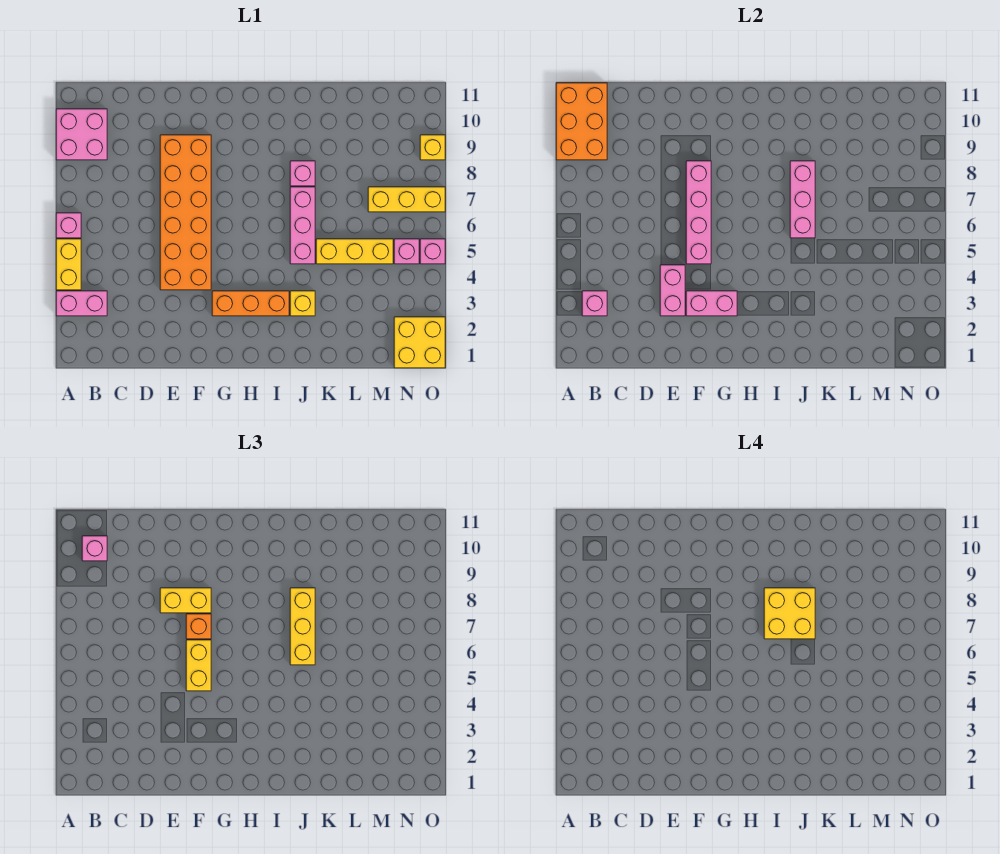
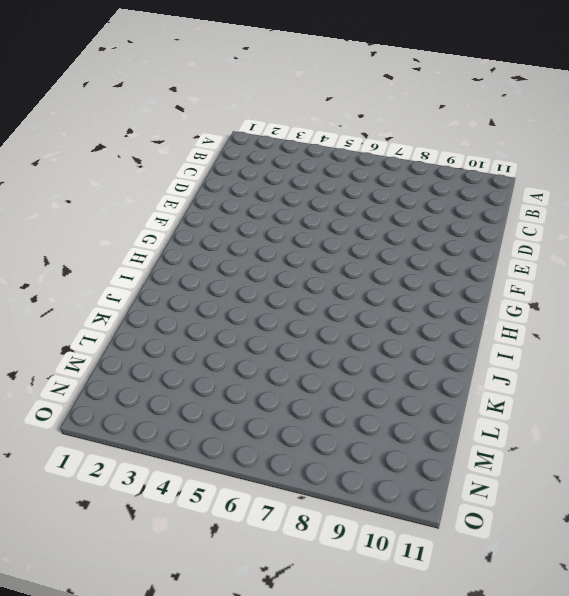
none -> pink brick A3:B3 level 1
none -> yellow brick A4:A5 level 1
none -> pink brick A6 level 1

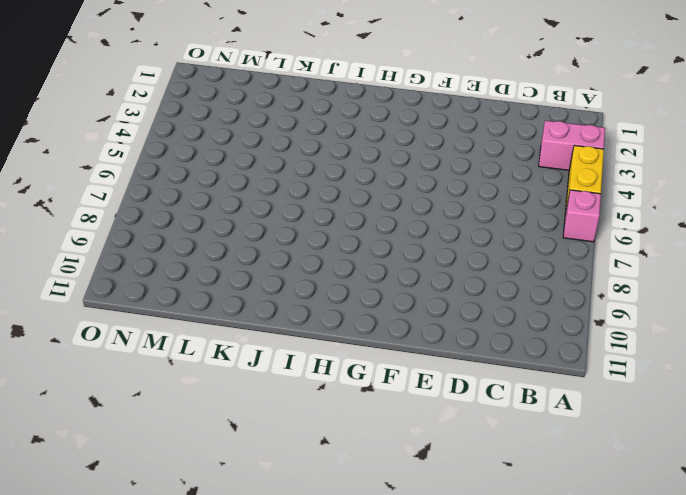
none -> pink brick A9:B10 level 1
none -> orange brick E4:F9 level 1
none -> orange brick G3:I3 level 1

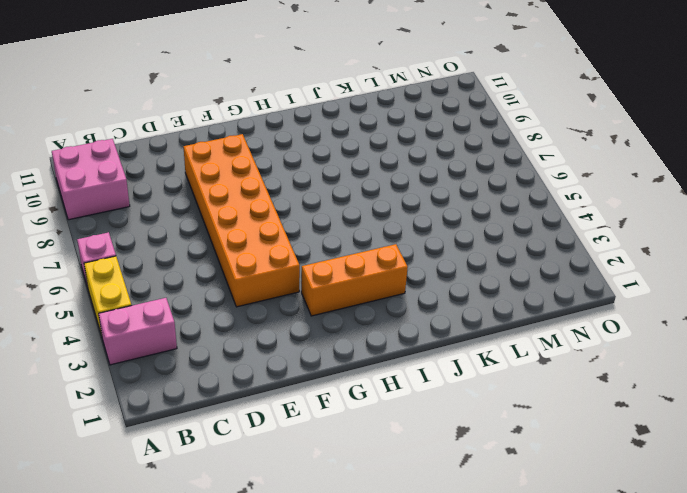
none -> yellow brick J3 level 1
none -> pink brick J5:J7 level 1
none -> pink brick J8 level 1

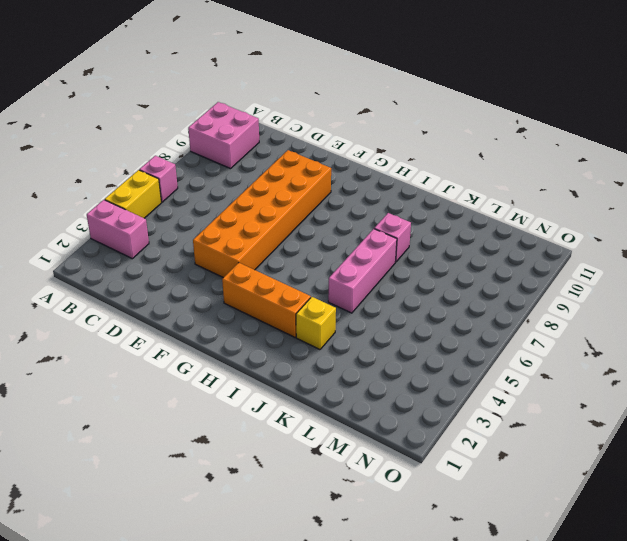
none -> yellow brick K5:M5 level 1
none -> yellow brick M7:O7 level 1
none -> yellow brick N1:O2 level 1

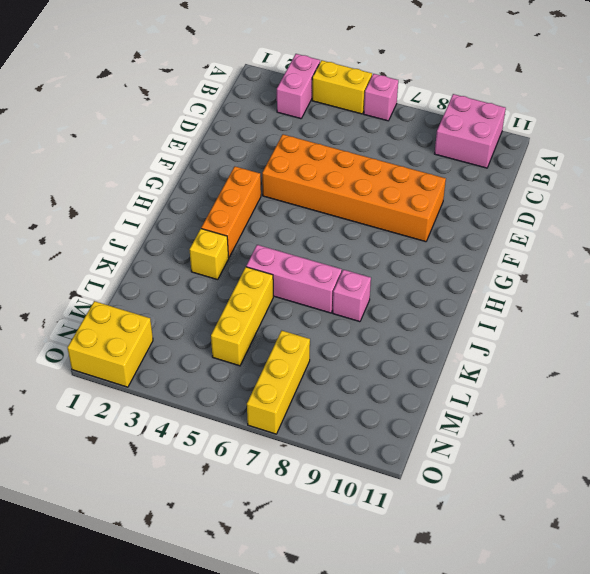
none -> pink brick N5 level 1
none -> pink brick O5 level 1
none -> yellow brick O9 level 1

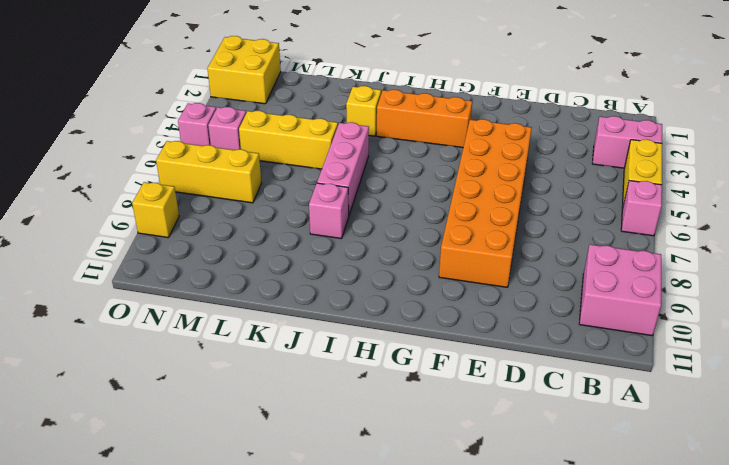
none -> orange brick A9:B11 level 2
none -> pink brick B3 level 2
none -> pink brick E3:E4 level 2

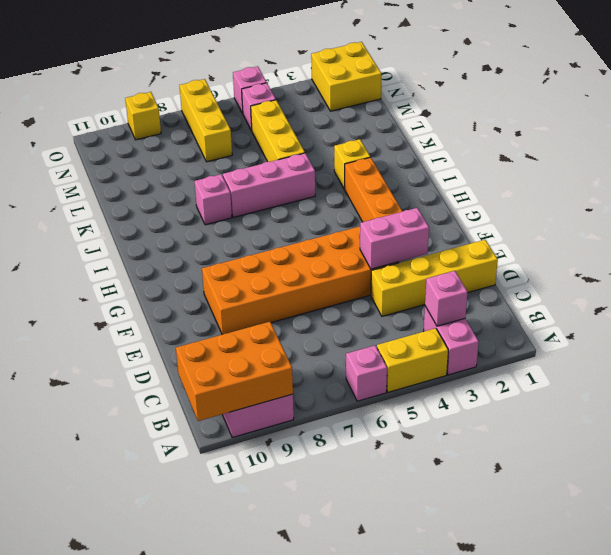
yellow brick D1:D4 level 1 -> none
none -> pink brick F3:G3 level 2
none -> pink brick F5:F8 level 2
none -> pink brick J6:J8 level 2

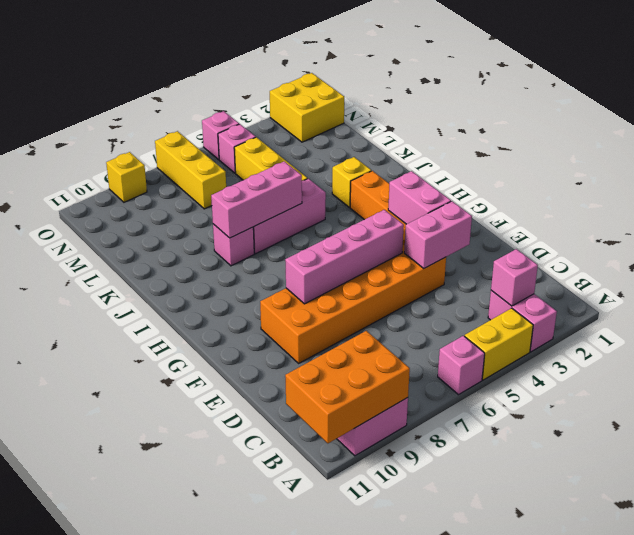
none -> pink brick B10 level 3
none -> yellow brick E8:F8 level 3
none -> yellow brick F5:F6 level 3

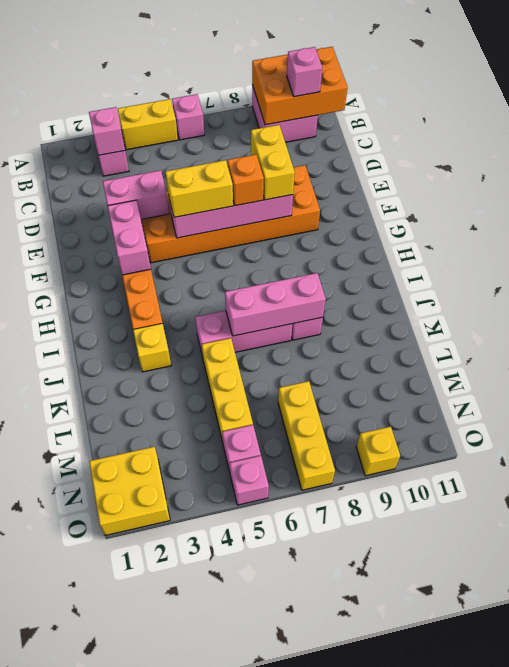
none -> yellow brick J6:J8 level 3
none -> yellow brick I7:J8 level 4

